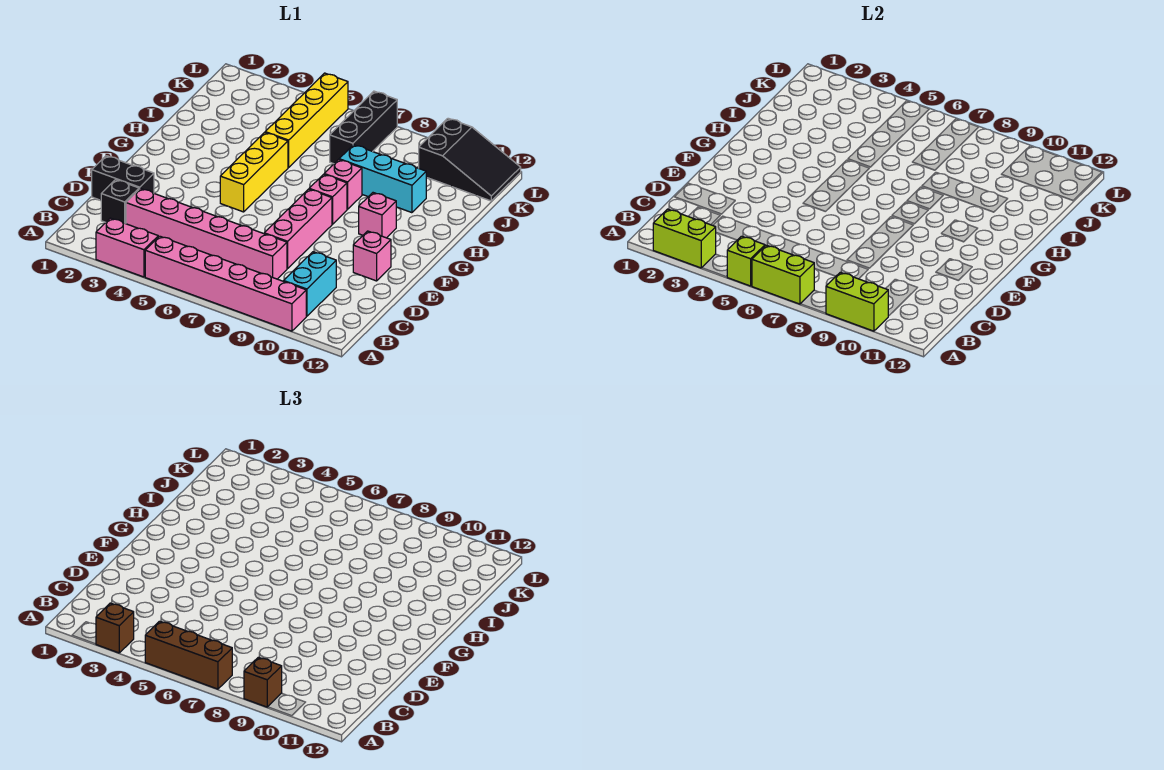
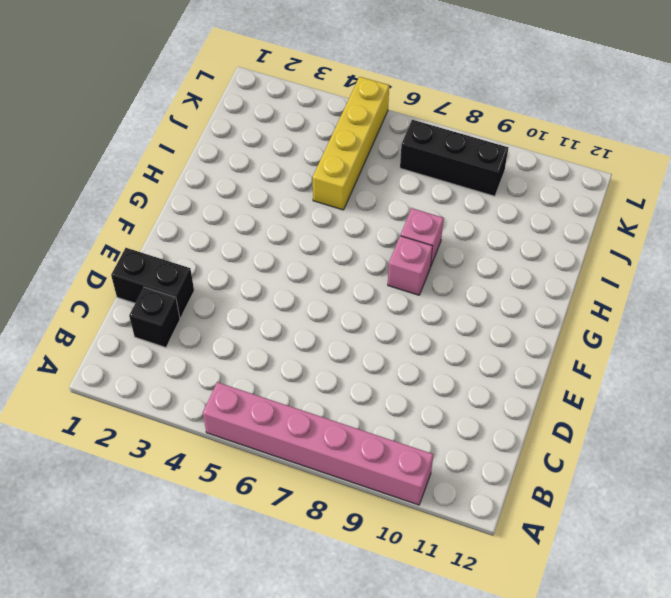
black brick K7:K9 level 1 -> black brick J7:L7 level 1
none -> pink brick A3:A4 level 1
none -> cyan brick B10:C10 level 1
none -> pink brick C3:C8 level 1

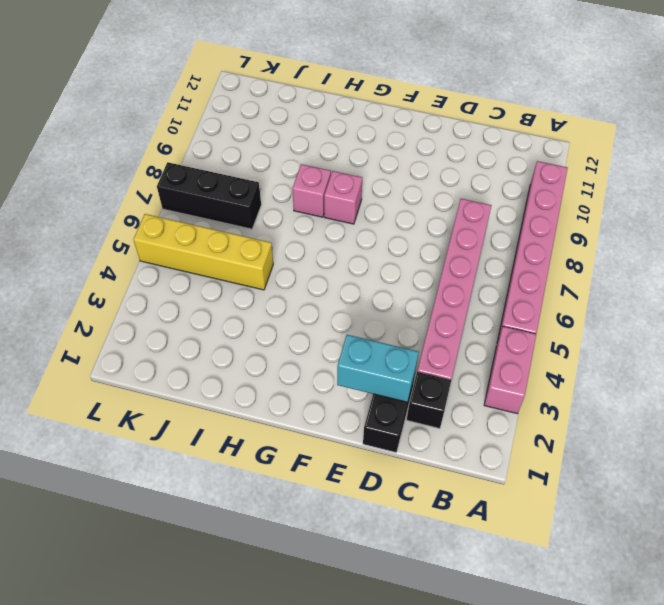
cyan brick D2:E2 level 2 -> cyan brick B10:C10 level 1
none -> pink brick D8:F8 level 1
none -> pink brick E11 level 1
none -> yellow brick F5:H5 level 1

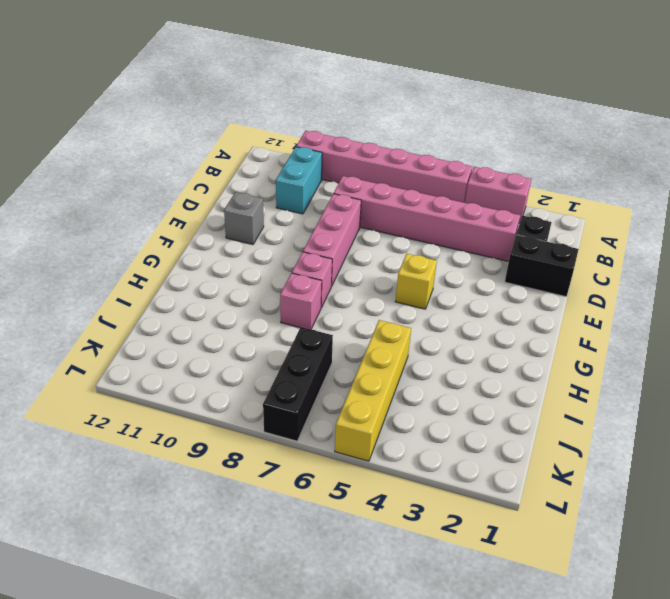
grey brick E11 level 1 -> pink brick E11 level 1
yellow brick F5 level 1 -> yellow brick F5:H5 level 1
none -> pink brick G10 level 1
none -> cyan brick I8:I10 level 1
none -> black slope K10:L12 level 1 top 10

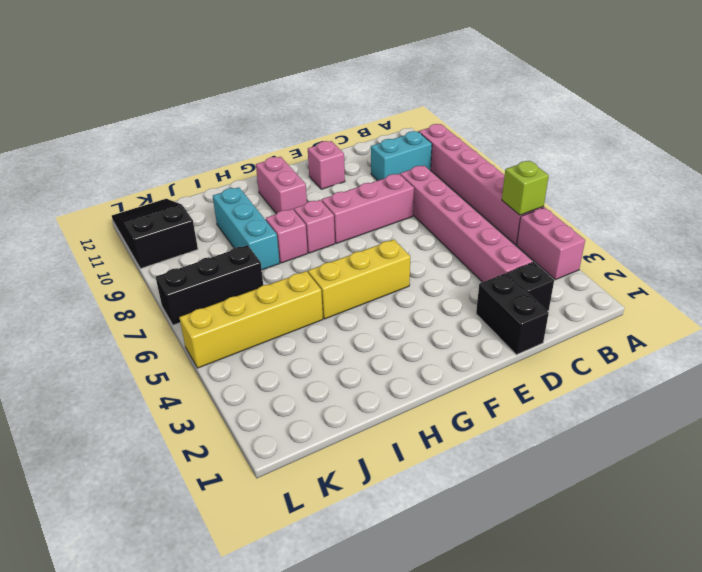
pink brick G10:G11 level 1 -> pink brick G10 level 1
none -> lime brick A2:A3 level 2
none -> lime brick A6:A7 level 2
none -> lime brick A9:A10 level 2

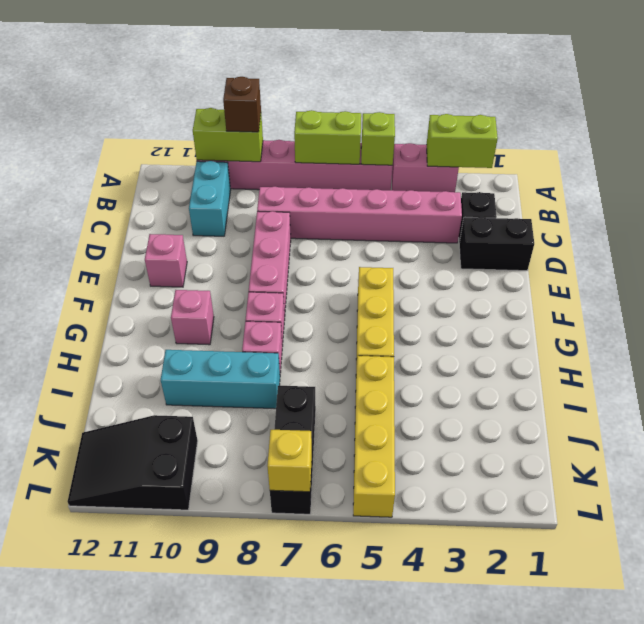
yellow brick L7 level 2 -> none
none -> brown brick A3 level 3
none -> brown brick A5:A7 level 3

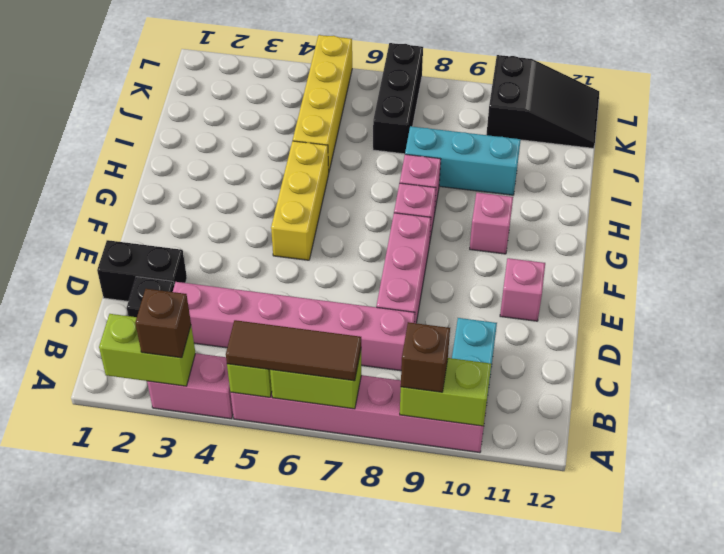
brown tile A5:A7 level 3 -> brown brick A5:A7 level 3

